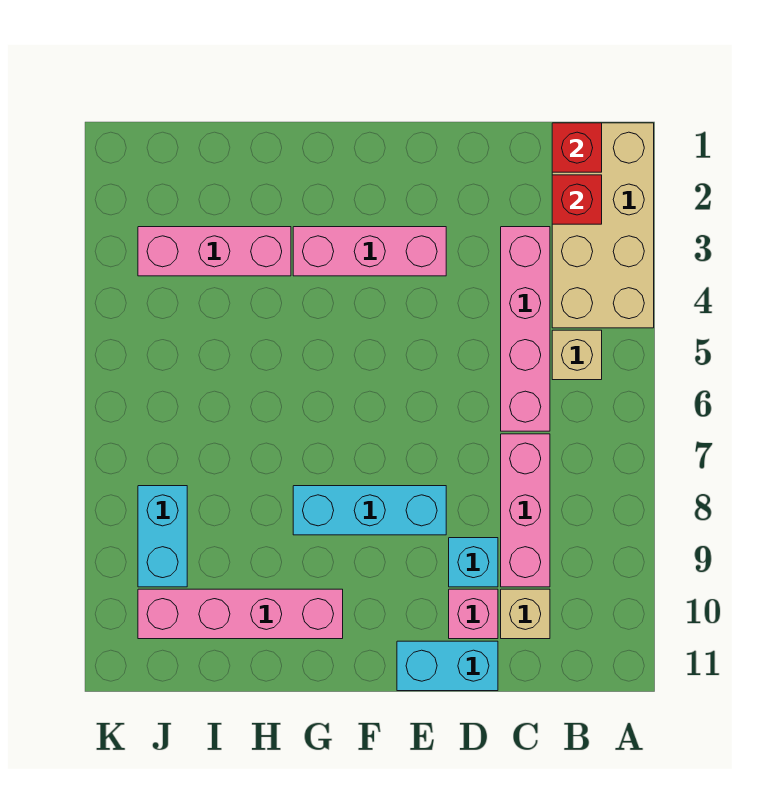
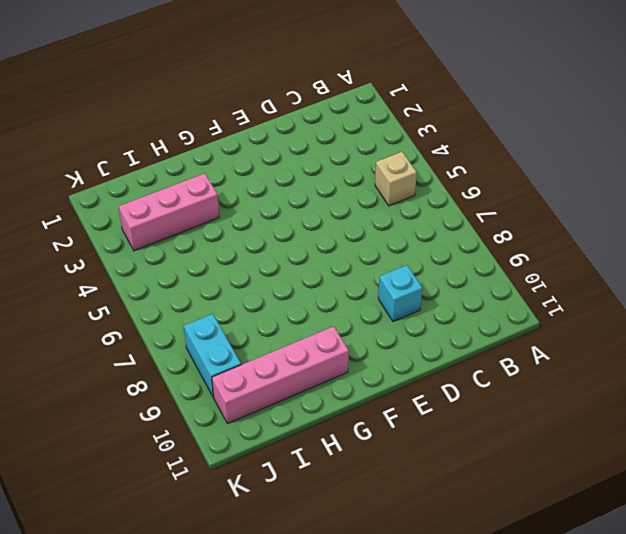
none -> tan brick A1:B4 level 1
none -> pink brick C3:C6 level 1
none -> pink brick C7:C9 level 1

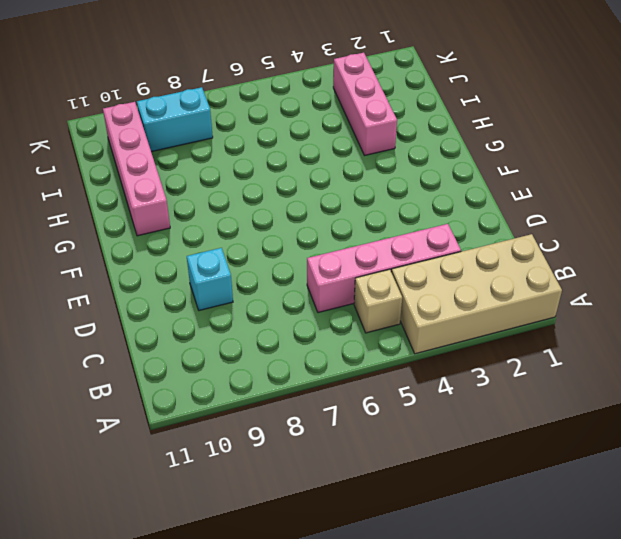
none -> pink brick C7:C9 level 1
none -> tan brick C10 level 1
none -> pink brick D10 level 1

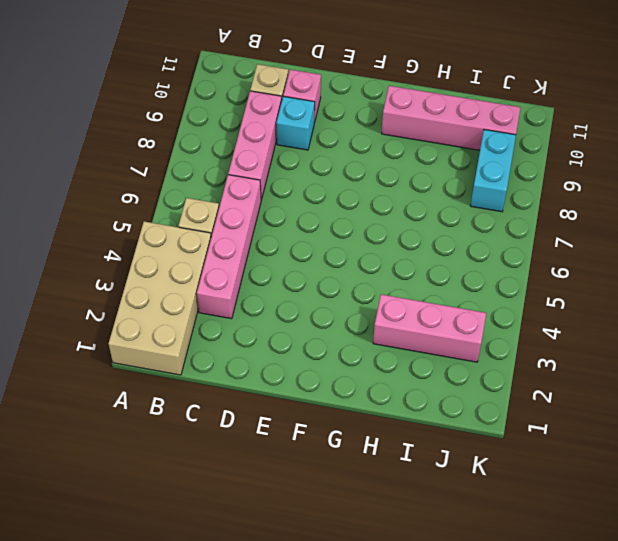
none -> cyan brick D11:E11 level 1
none -> pink brick E3:G3 level 1
none -> cyan brick E8:G8 level 1

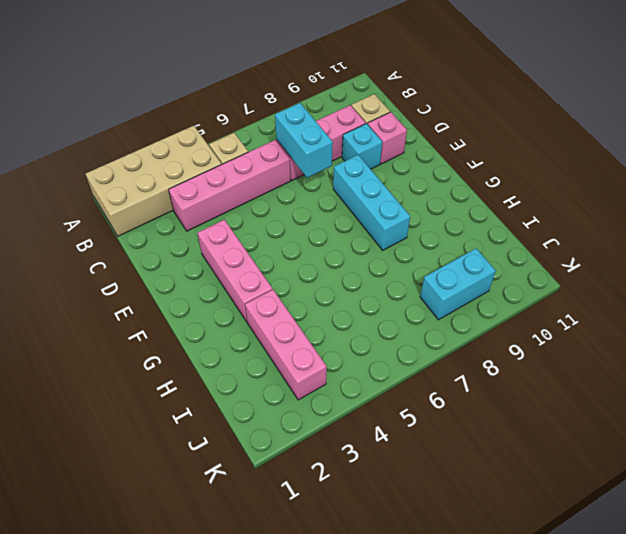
cyan brick C7:D7 level 2 -> cyan brick D11:E11 level 1
none -> pink brick G10:J10 level 1
none -> red brick B1 level 2
none -> red brick B2 level 2

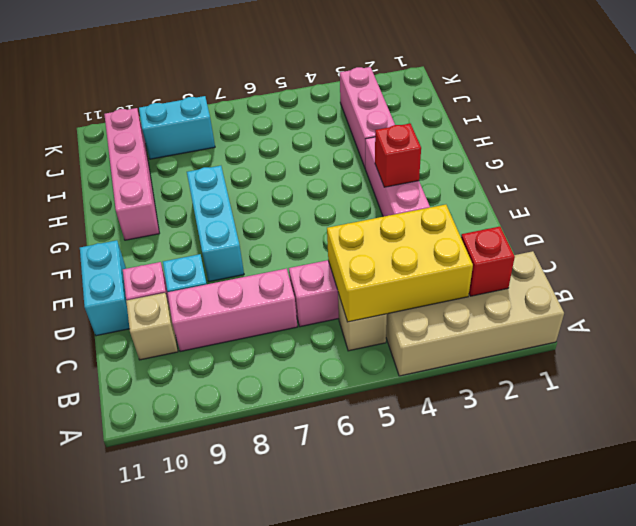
yellow brick B3:C5 level 2 -> none
red brick F3 level 2 -> red brick B1 level 2

